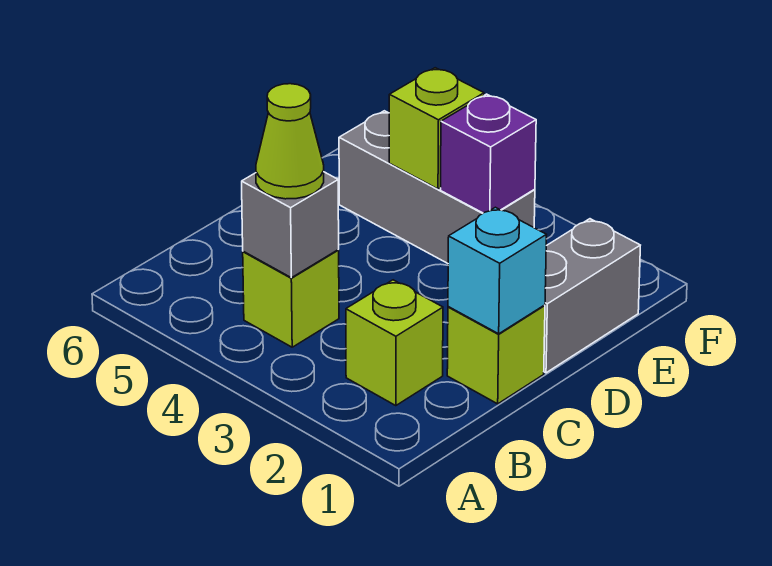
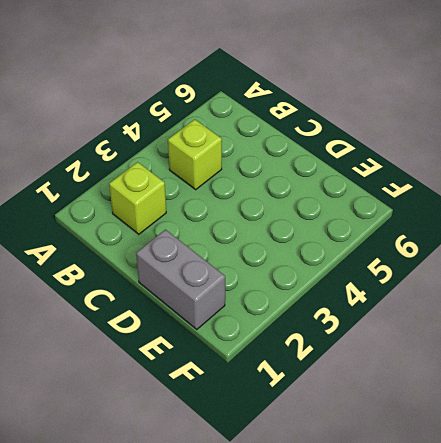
none -> lime brick C1 level 1
none -> grey brick E3:E5 level 1

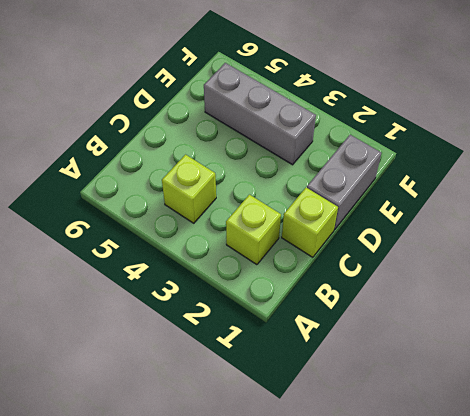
none -> grey brick B4 level 2
none -> cyan brick C1 level 2

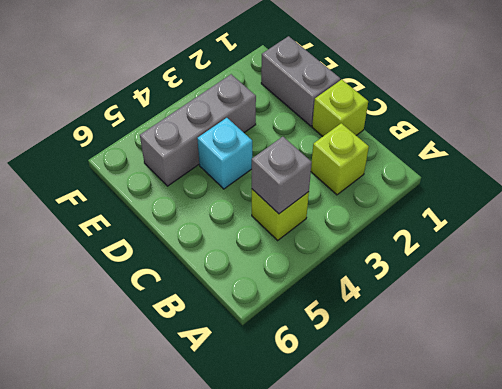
cyan brick D4 level 1 -> cyan brick C1 level 2
none -> purple brick E3 level 2
none -> lime brick E4 level 2

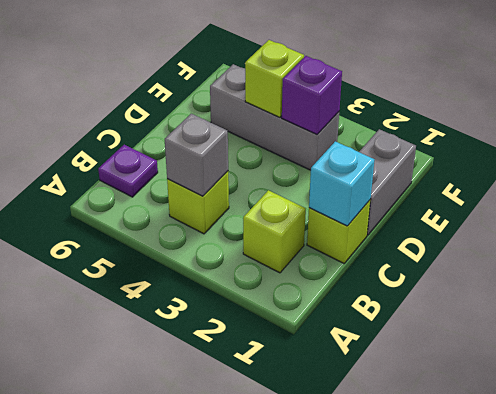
purple plate B6 level 1 -> none
none -> lime cone B4 level 3

